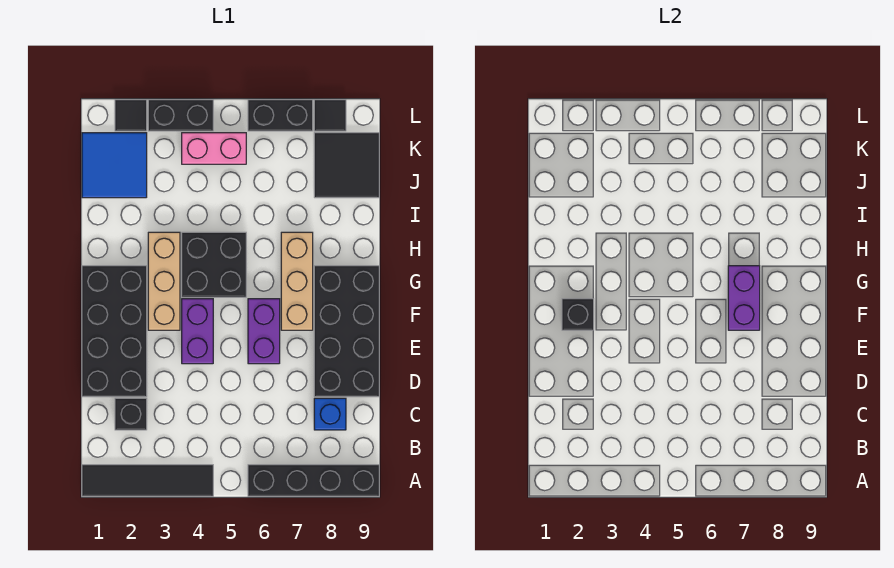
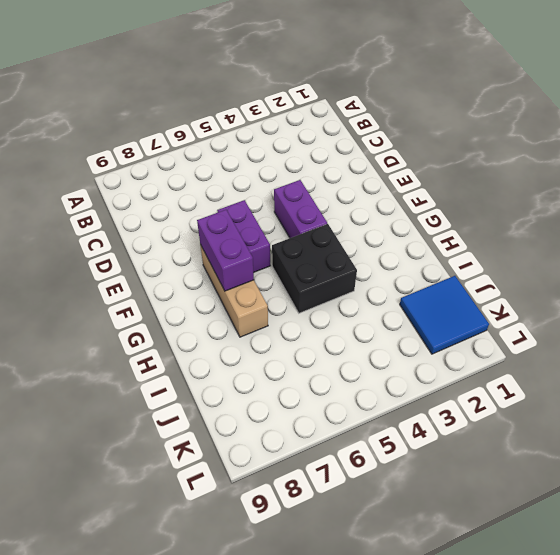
none -> black tile A1:A4 level 1
none -> black brick A6:A9 level 1
none -> black brick C2 level 1

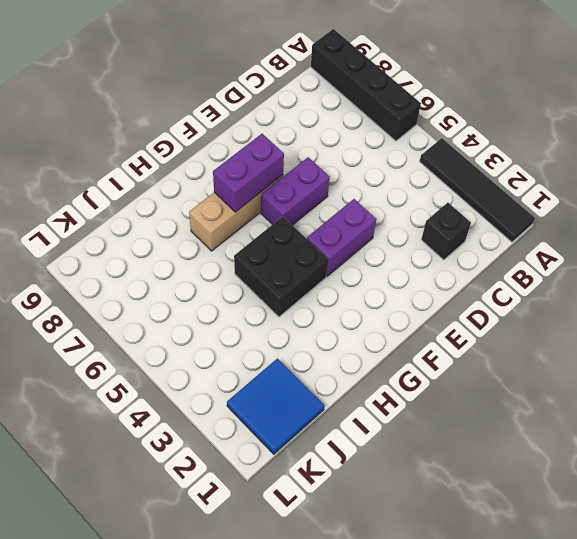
none -> blue brick C8 level 1
none -> black brick D1:G2 level 1
none -> black brick D8:G9 level 1

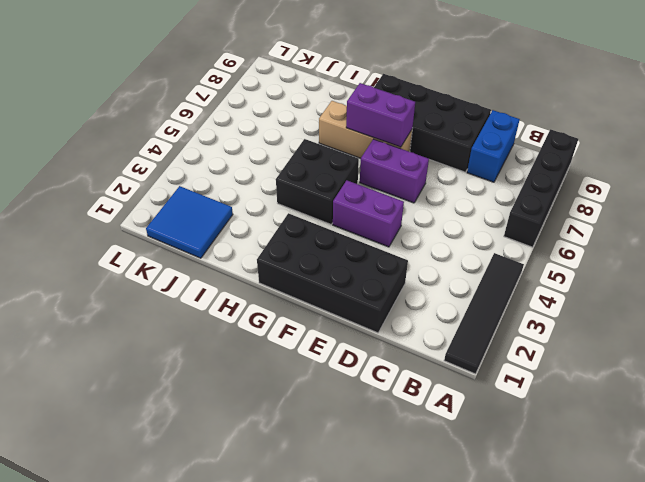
blue brick C8:C9 level 1 -> blue brick C8 level 1
none -> black brick C2 level 1
none -> tan brick F3:H3 level 1
none -> black tile J8:K9 level 1

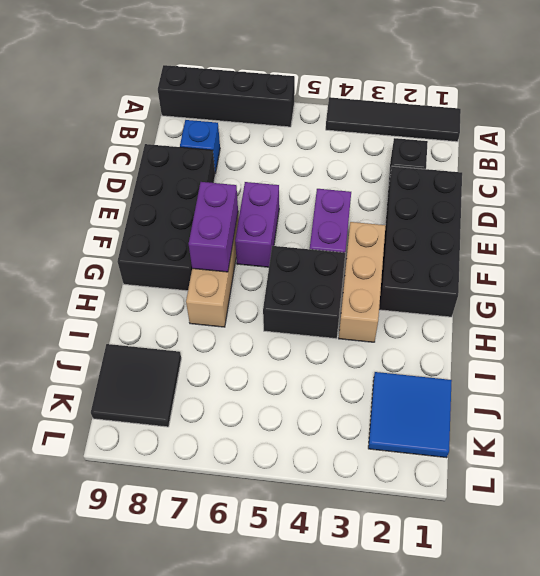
none -> pink brick K4:K5 level 1
none -> black tile L2 level 1
none -> black brick L3:L4 level 1

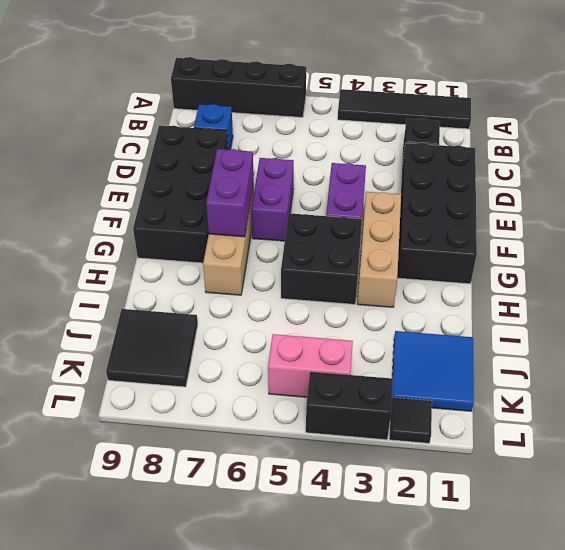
none -> black brick L6:L7 level 1
none -> black tile L8 level 1
none -> black brick F2 level 2

